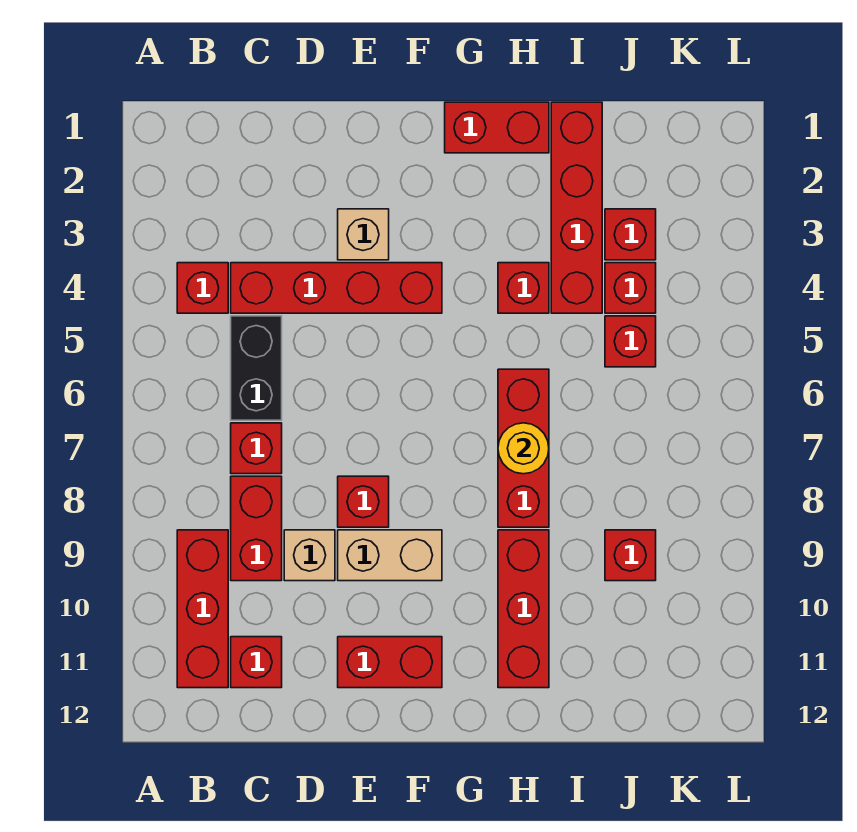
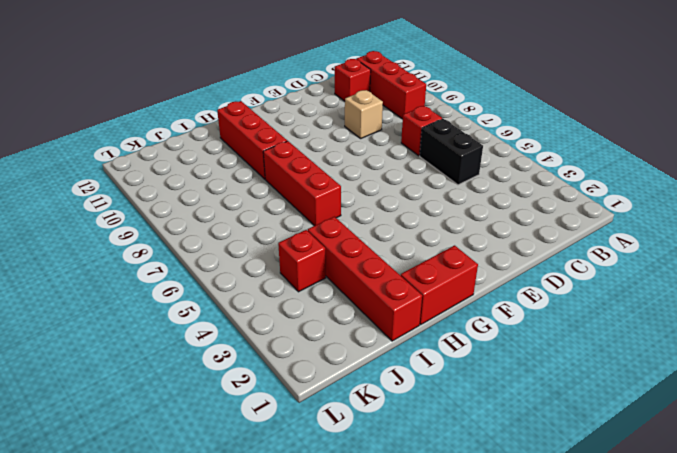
none -> red brick B4 level 1
none -> red brick C4:F4 level 1
none -> red brick C8:C9 level 1

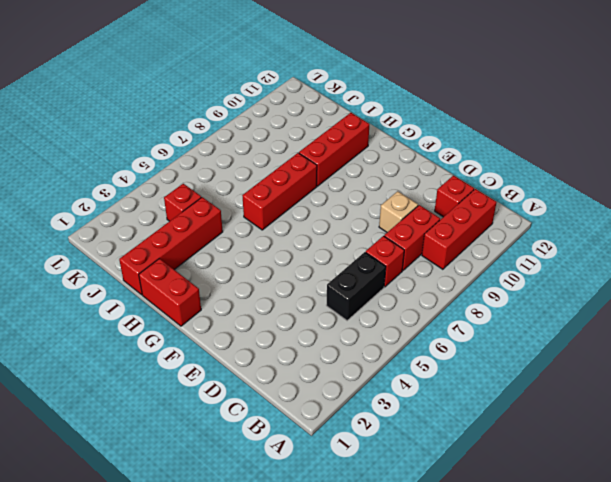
none -> red brick B4 level 1
none -> red brick C4:F4 level 1
none -> tan brick E3 level 1

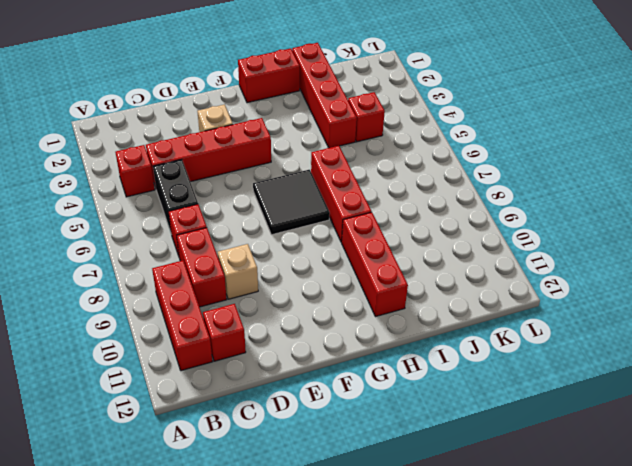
black tile F6:G7 level 1 -> none
none -> red brick E8 level 1
none -> tan brick E9:F9 level 1
none -> red brick E11:F11 level 1

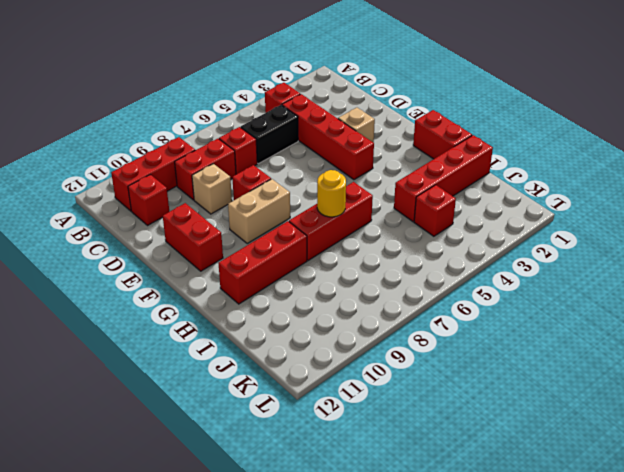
tan brick F8:F9 level 1 -> tan brick E9:F9 level 1
none -> red brick H4 level 1
none -> red brick J3 level 1
none -> red brick J5 level 1

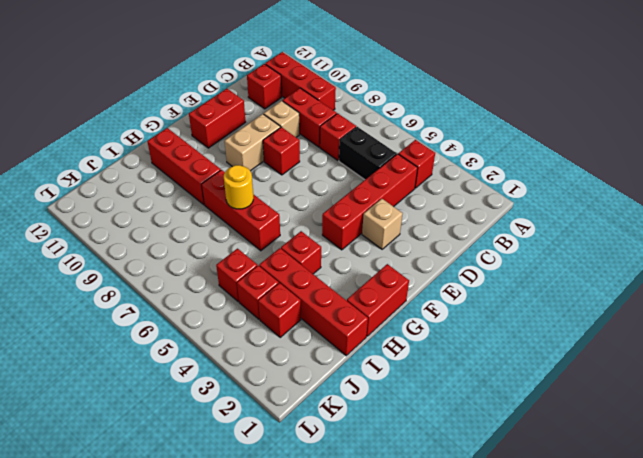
none -> red brick J9 level 1

